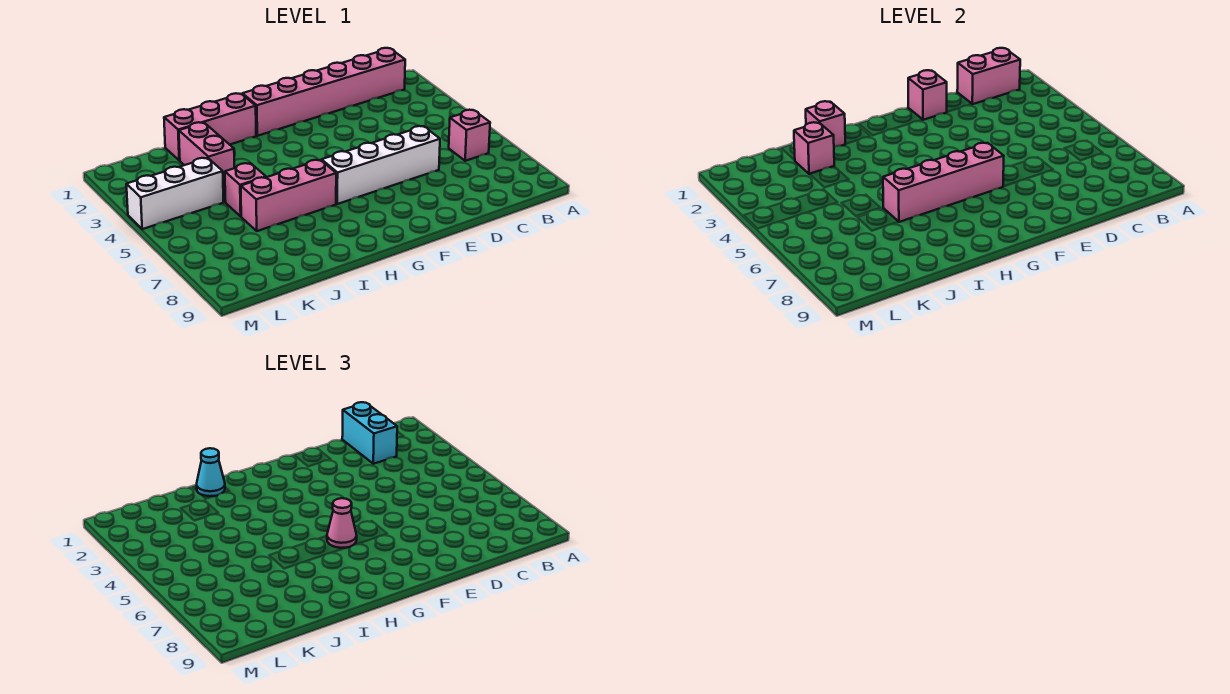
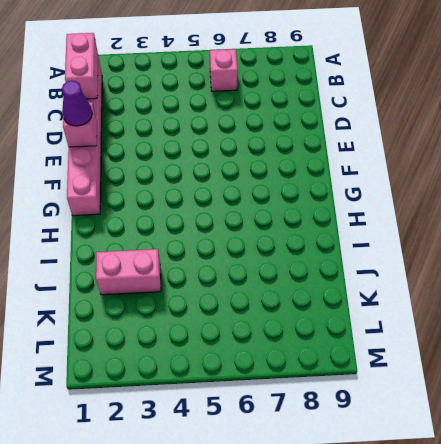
purple cone E1 level 3 -> none
none -> white brick D6:G6 level 1
none -> pink brick H1:J1 level 1
none -> pink brick H6:J6 level 1

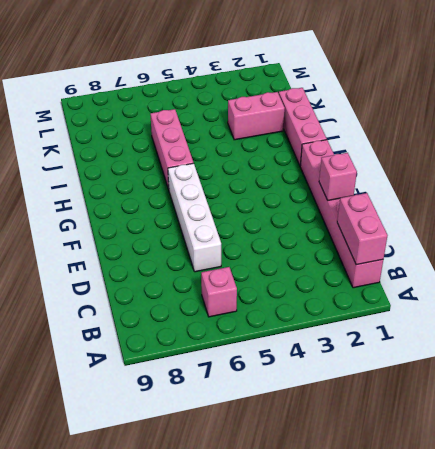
none -> pink brick J5 level 1
none -> white brick K4:M4 level 1
none -> pink brick F6:I6 level 2

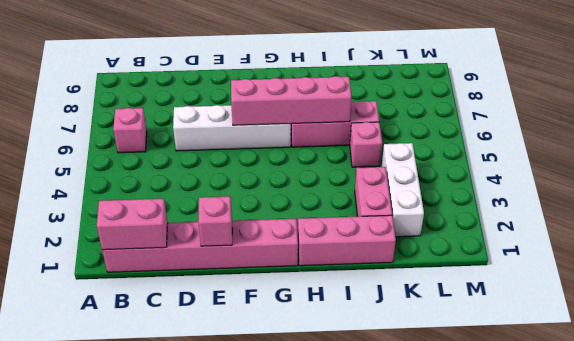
white brick K2:K4 level 1 -> white brick K4:M4 level 1
none -> pink brick I1 level 2
none -> pink brick J2 level 2
none -> cyan brick C1:C2 level 3

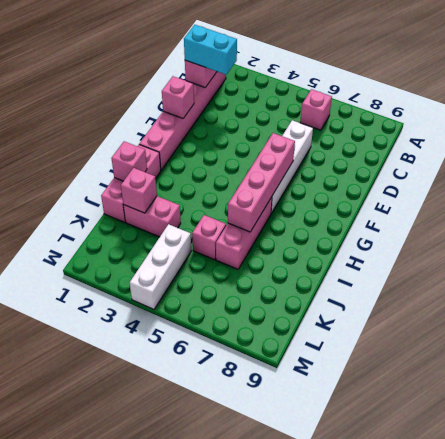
none -> pink cone G6 level 3
none -> cyan cone I1 level 3

